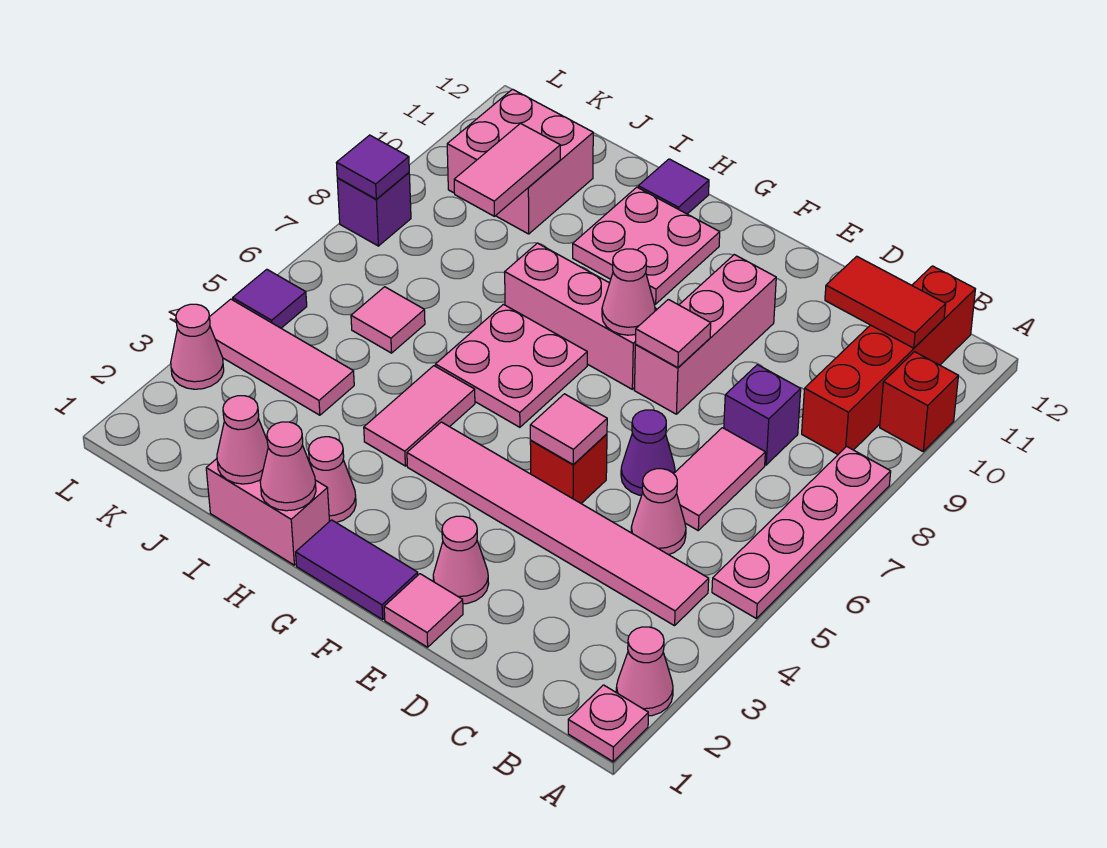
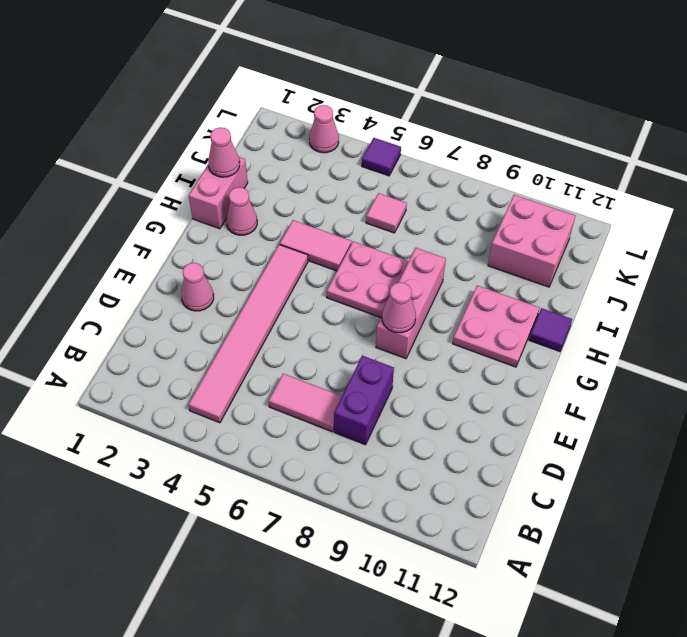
purple brick C8:D8 level 1 -> purple brick C8 level 1
none -> pink plate A1 level 1
none -> pink cone A2 level 1
none -> pink plate A5:A8 level 1
none -> red brick A10 level 1

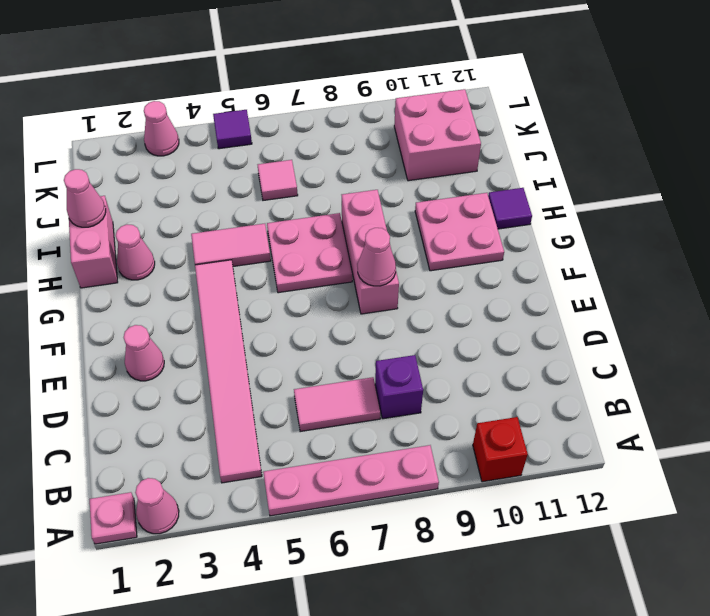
none -> red brick B9:B12 level 1
none -> pink cone C5 level 1
none -> purple cone D6 level 1
none -> pink tile E1 level 1

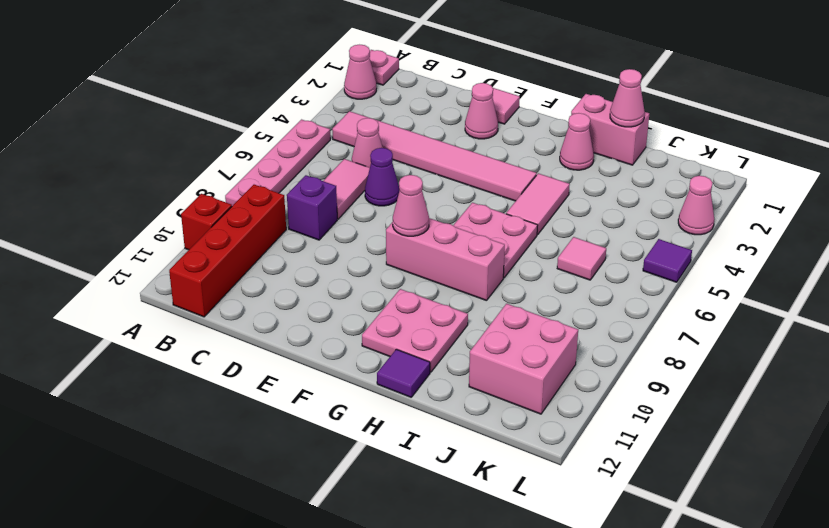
none -> red brick E5 level 1
none -> pink brick E8:E10 level 1
none -> purple tile F1:G1 level 1
none -> pink tile J4:L4 level 1

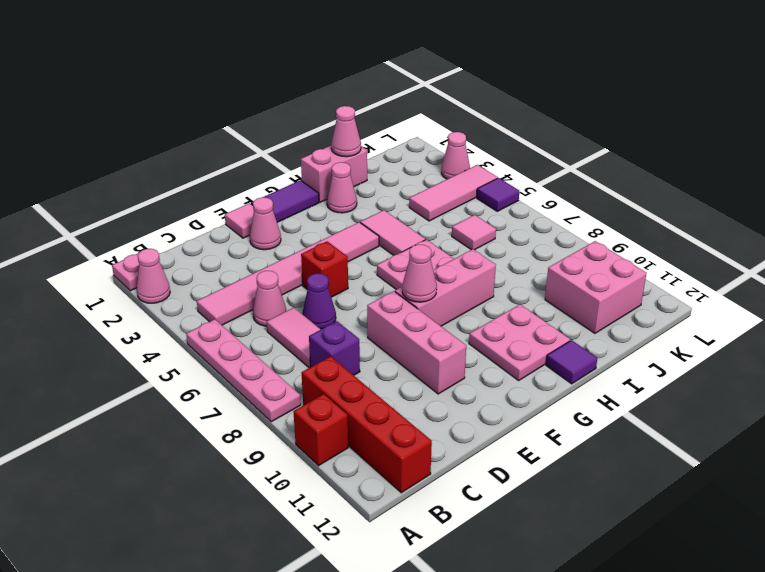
none -> purple brick L8 level 1
none -> red tile B11:C11 level 2
none -> pink tile E5 level 2
none -> pink tile E8 level 2

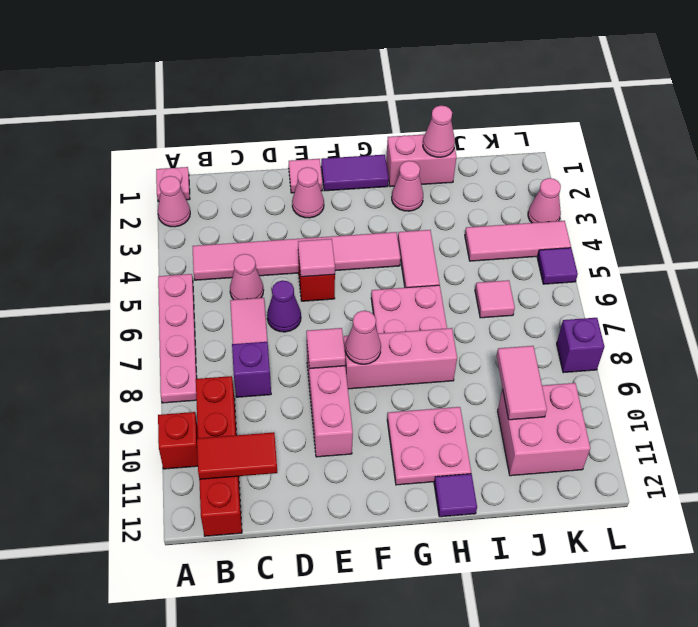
none -> pink cone H1 level 2
none -> purple tile L8 level 2

